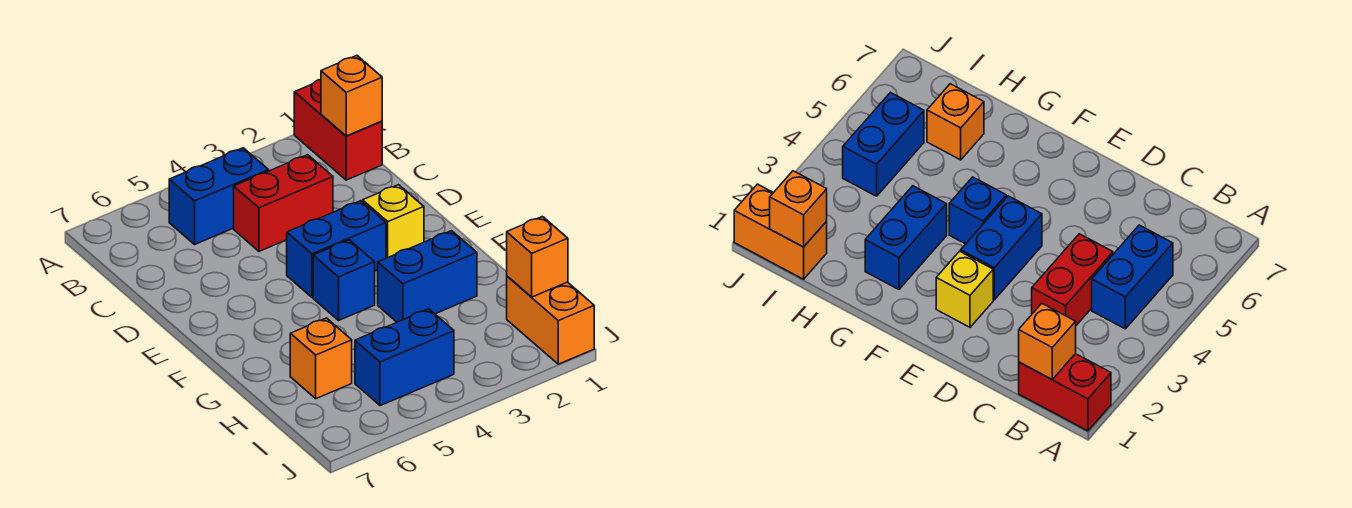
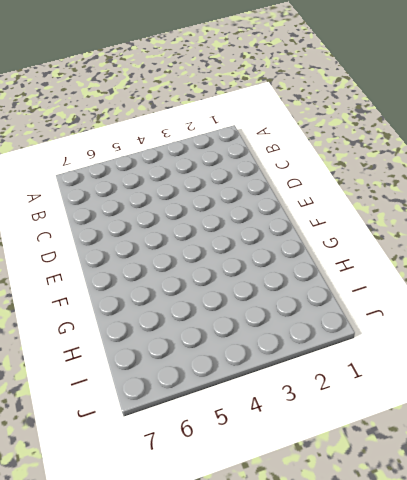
none -> red brick A1:B1 level 1
none -> blue brick B4:B5 level 1
none -> red brick C3:C4 level 1

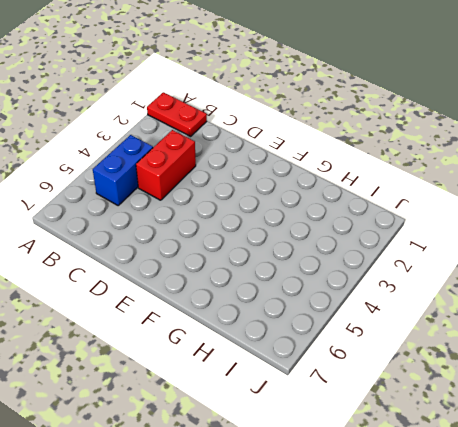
red plate A1:B1 level 1 -> red brick A1:B1 level 1
none -> yellow brick E2 level 1
none -> blue brick E3:E4 level 1
none -> blue brick F4 level 1

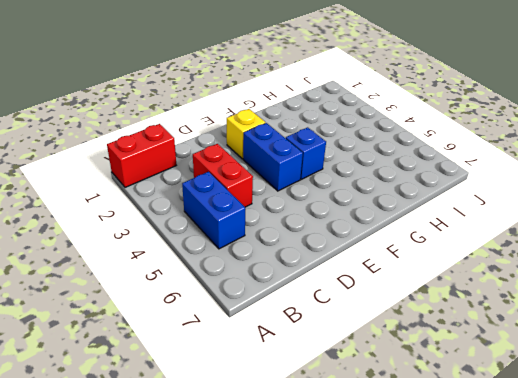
none -> blue brick G2:G3 level 1
none -> orange brick H6 level 1
none -> orange brick I1:J1 level 1

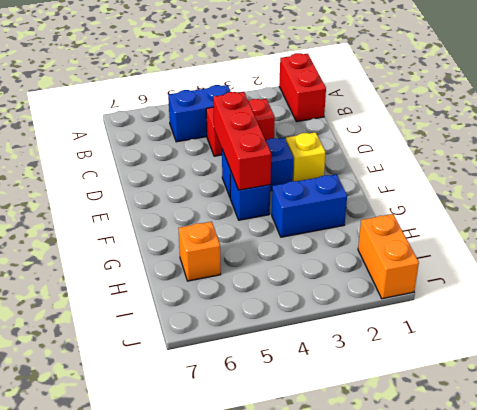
red brick D4:F4 level 2 -> none
none -> blue brick I4:I5 level 1
none -> orange brick B1 level 2
none -> orange brick I1 level 2

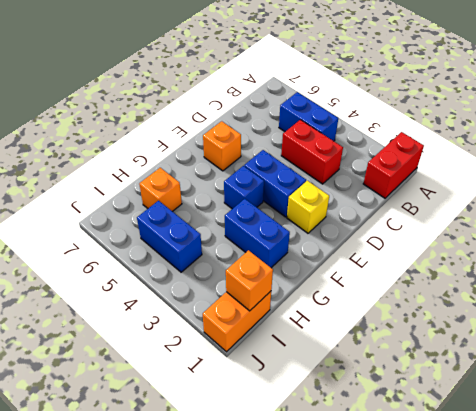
orange brick E6 level 1 -> orange brick B1 level 2

